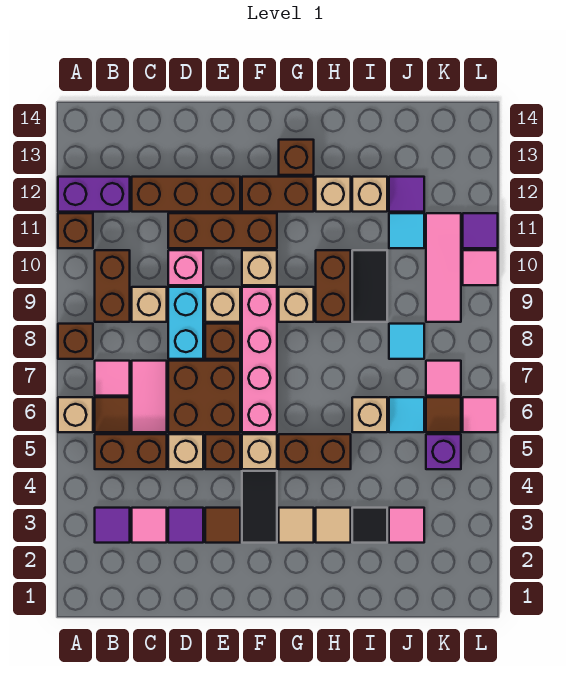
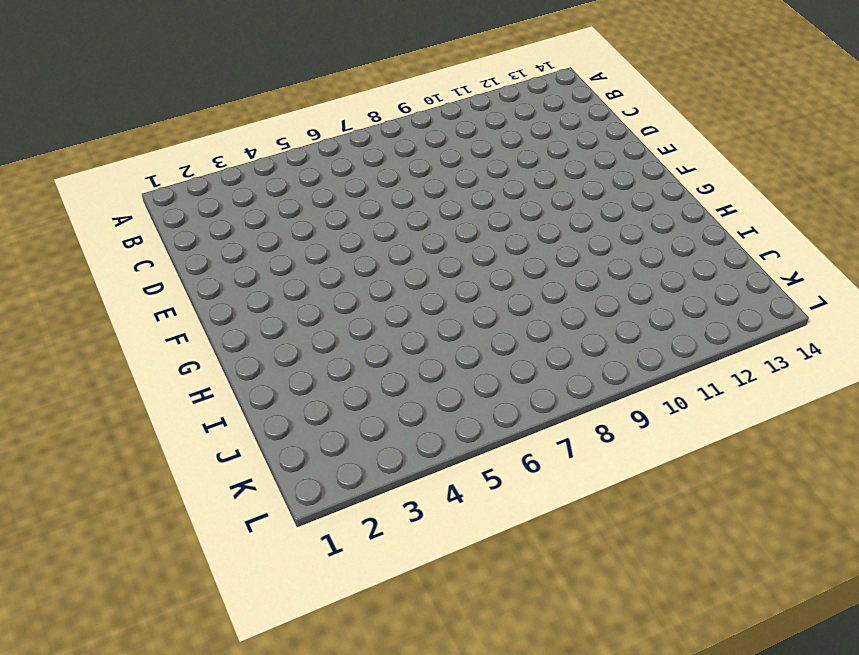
none -> tan brick A6 level 1
none -> brown brick A8 level 1
none -> brown brick A11 level 1
none -> purple brick A12:B12 level 1

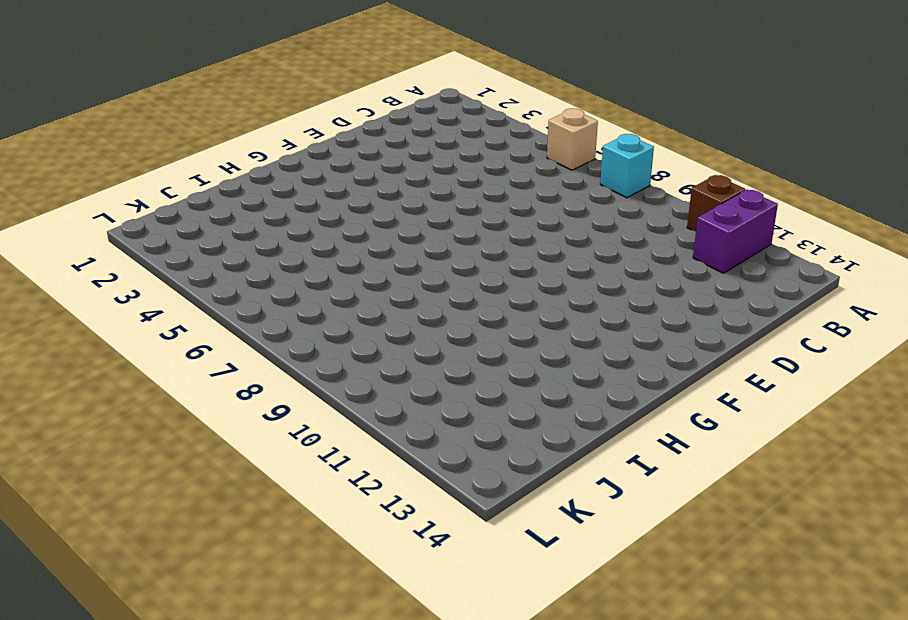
cyan brick A8 level 1 -> brown brick A8 level 1
none -> purple tile B3 level 1
none -> brown brick B5:C5 level 1
none -> brown tile B6 level 1
none -> pink tile B7 level 1

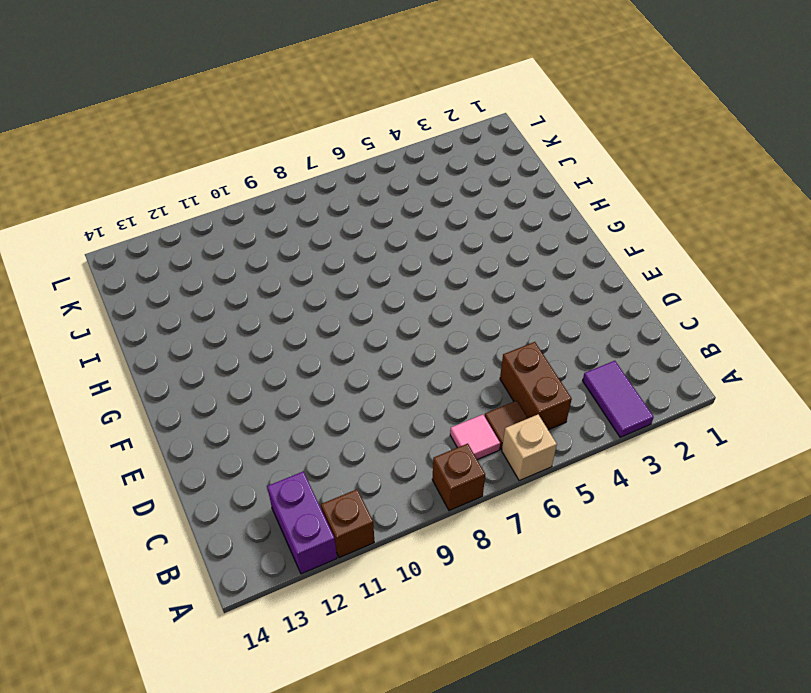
purple tile A3:B3 level 1 -> purple tile B3 level 1
none -> brown brick B9:B10 level 1
none -> pink tile C3 level 1
none -> pink tile C6:C7 level 1
none -> tan brick C9 level 1

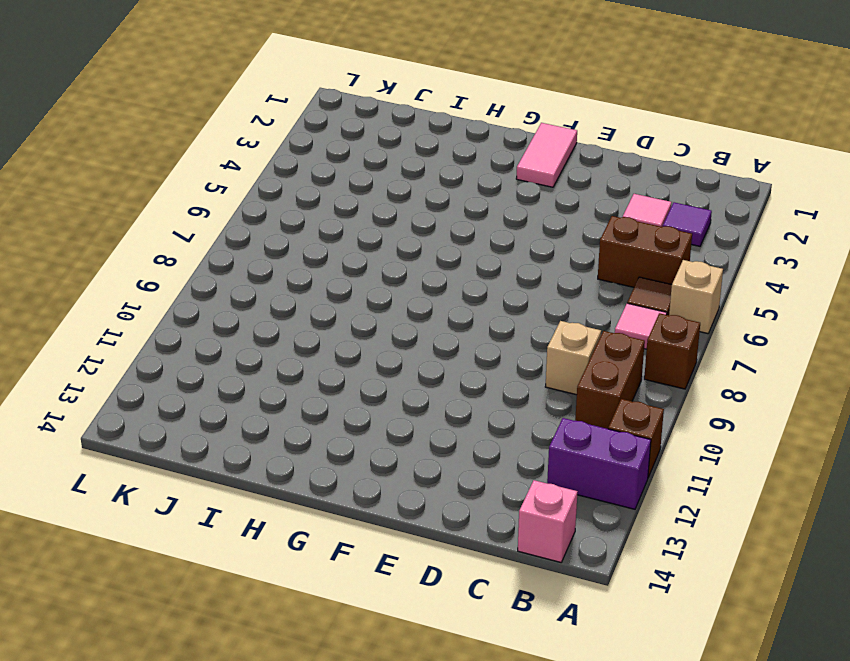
pink brick B14 level 1 -> pink brick D10 level 1
pink tile F1:F2 level 1 -> pink tile C6:C7 level 1
none -> brown brick C12:E12 level 1
none -> purple tile D3 level 1
none -> tan brick D5 level 1
none -> brown brick D6:E7 level 1

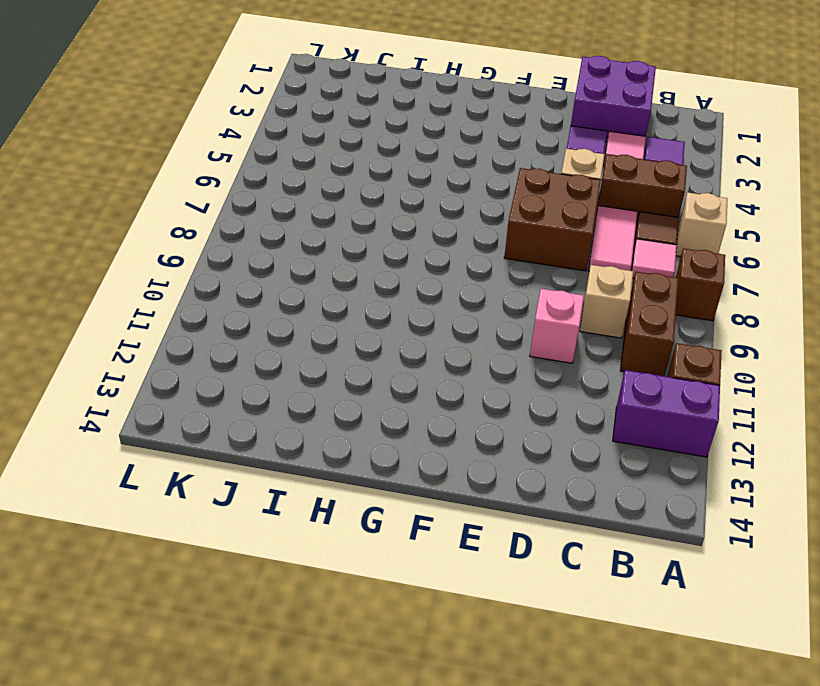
purple brick C1:D2 level 1 -> none
none -> brown brick C12:E12 level 1
none -> cyan brick D8:D9 level 1
none -> brown brick D11:F11 level 1
none -> brown tile E3 level 1

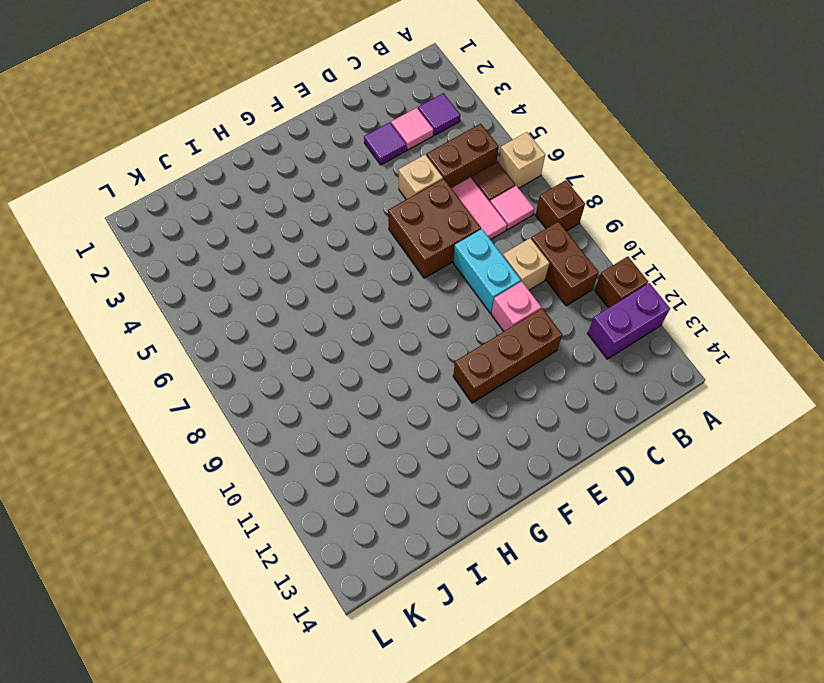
none -> brown brick C12:E12 level 1
none -> brown tile E3 level 1
none -> brown brick E5 level 1
none -> brown brick E8 level 1

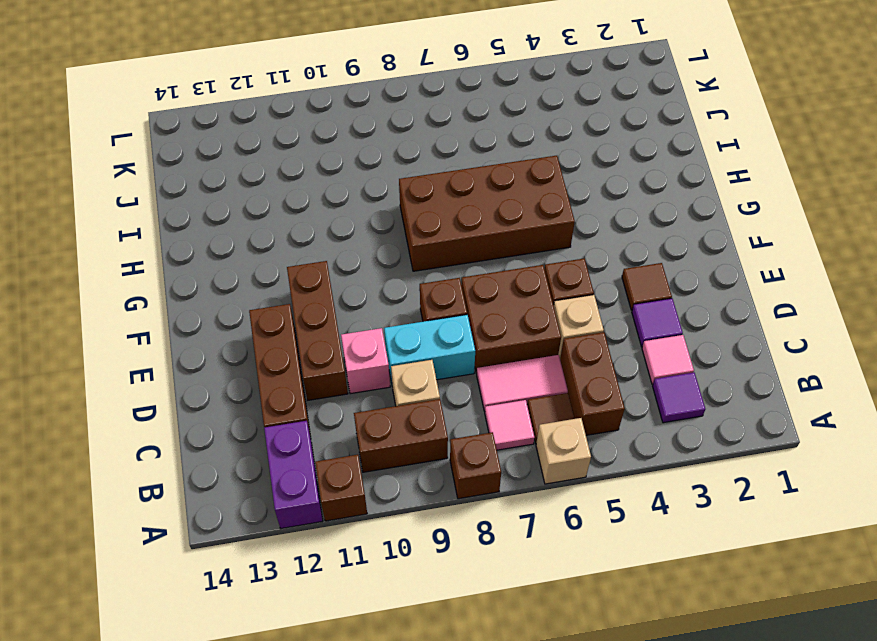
brown brick G5:H8 level 1 -> brown brick G5:H5 level 1
none -> tan brick E9 level 1
none -> black tile F3:F4 level 1
none -> tan brick F5 level 1
none -> pink brick F6:F9 level 1

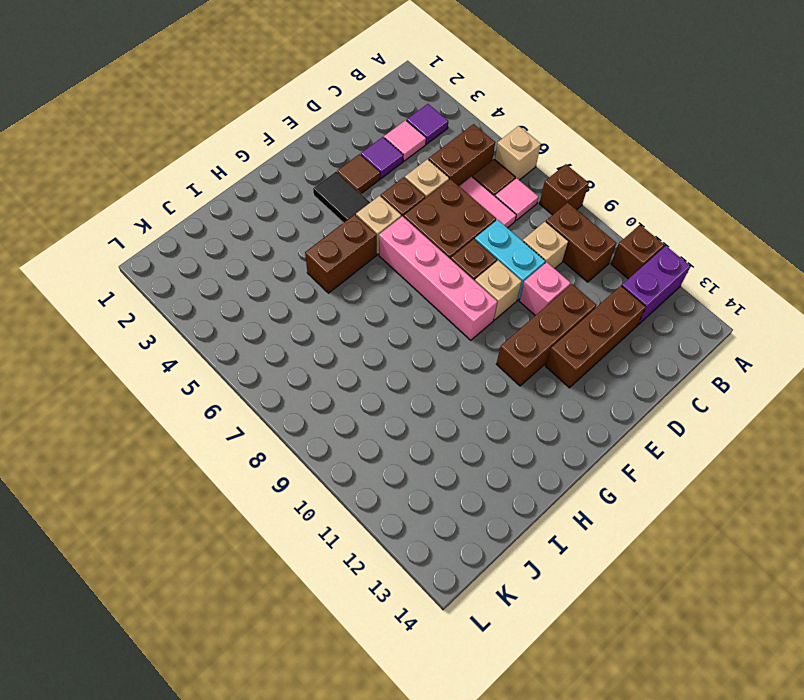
none -> tan brick F10 level 1
none -> brown brick F12:G12 level 1
none -> tan tile G3 level 1
none -> tan brick G9 level 1

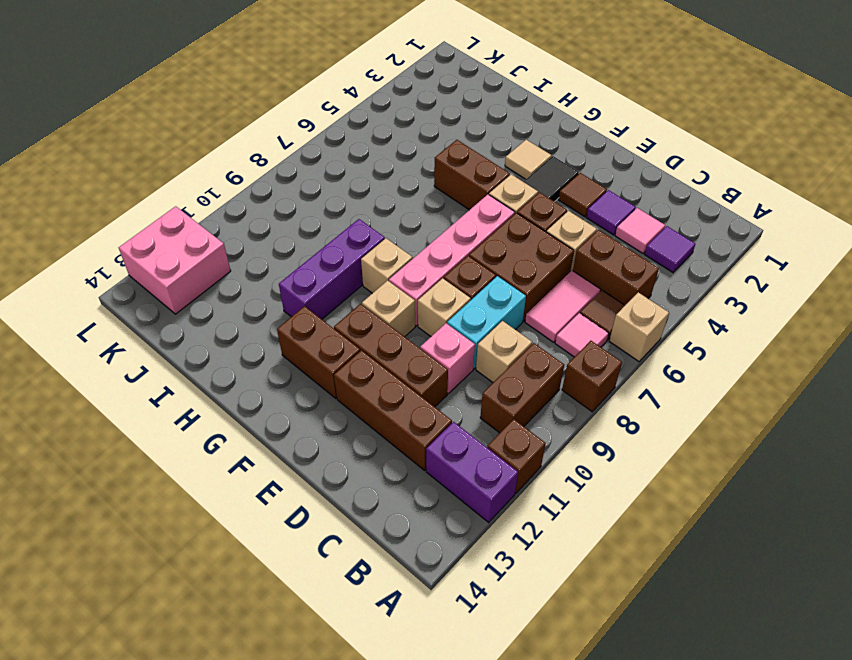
purple brick H9:H11 level 1 -> brown brick H9:H10 level 1
pink brick K12:L13 level 1 -> none
none -> brown brick G13 level 1
none -> tan tile H3 level 1
none -> tan brick H12 level 1
none -> black tile I3 level 1

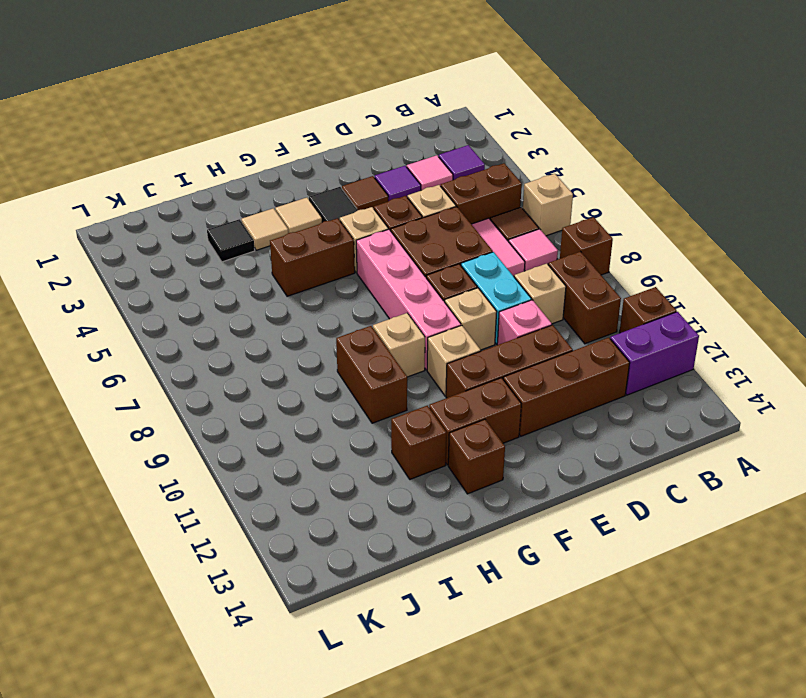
brown brick H12 level 1 -> tan brick H12 level 1
none -> tan brick I6 level 1
none -> black tile I9:I10 level 1
none -> tan brick I12 level 1
none -> pink tile J3 level 1

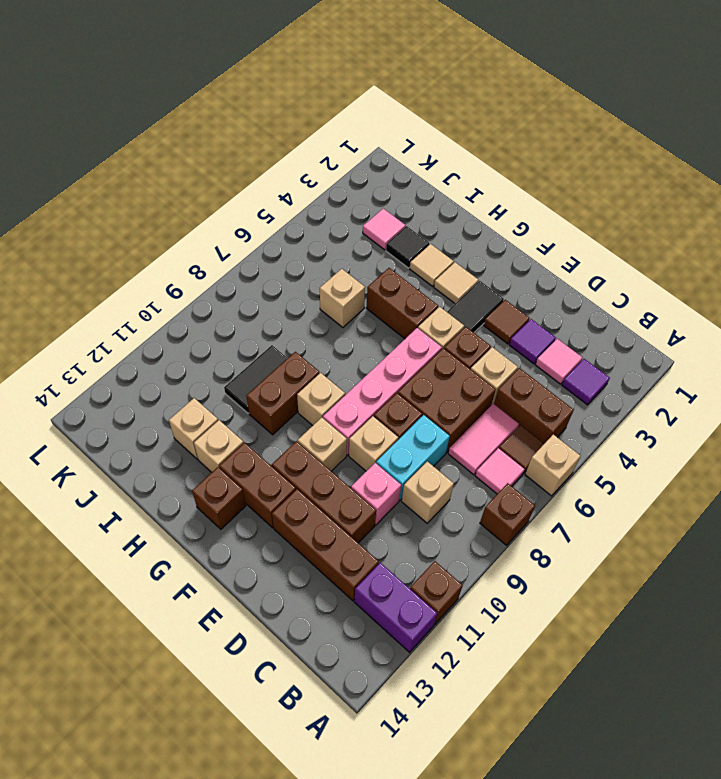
none -> brown brick B9:B10 level 1
none -> cyan tile J6 level 1
none -> cyan tile J8 level 1
none -> cyan tile J11 level 1

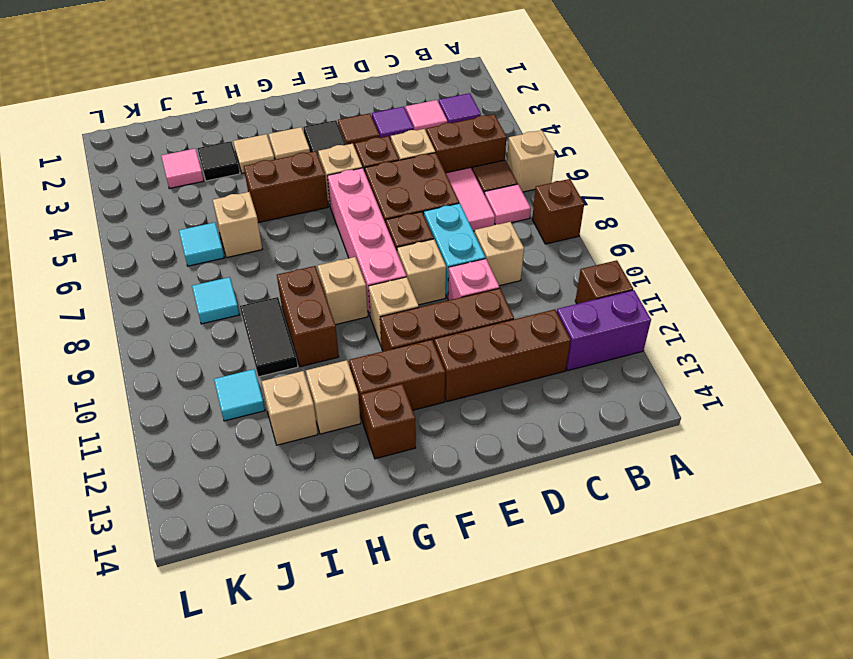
none -> brown brick B9:B10 level 1
none -> purple tile J12 level 1
none -> purple brick K5 level 1
none -> brown tile K6 level 1

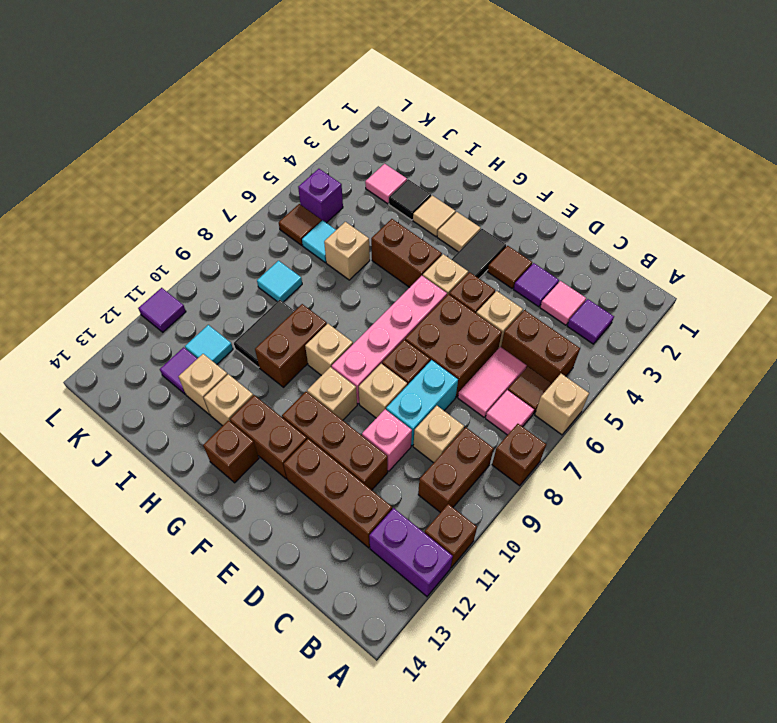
none -> pink tile K7 level 1
none -> pink tile K9:K11 level 1
none -> pink tile L6 level 1
none -> pink tile L10 level 1

